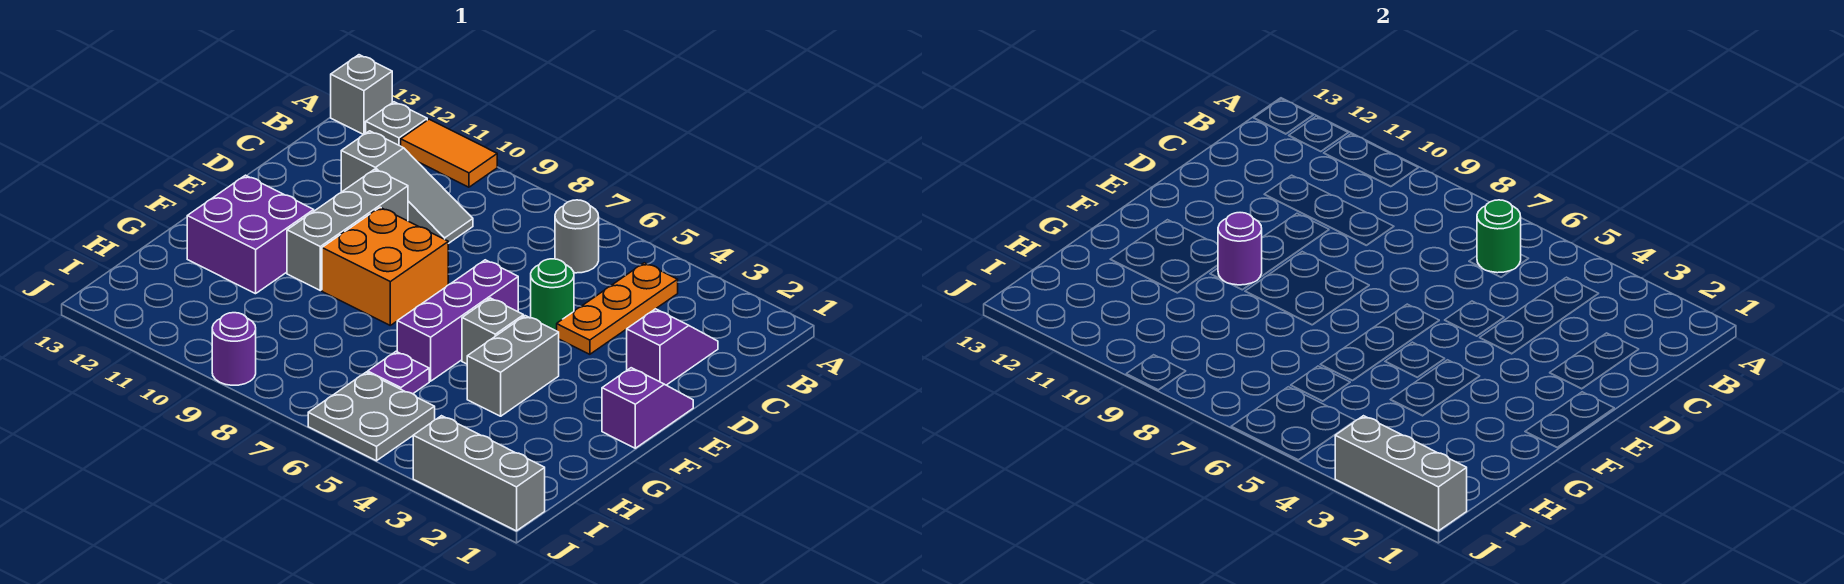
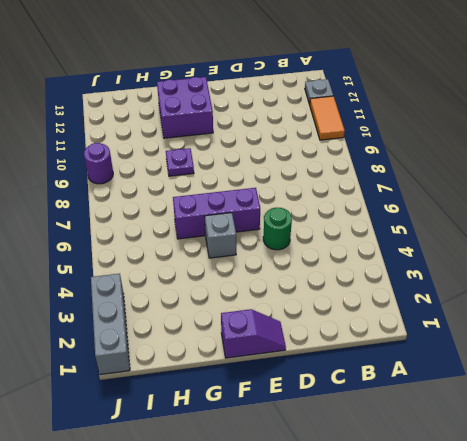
purple plate G9 level 1 -> purple plate H6 level 1
none -> grey brick A13 level 1
none -> orange plate B4:D4 level 1
none -> grey round brick B6 level 1

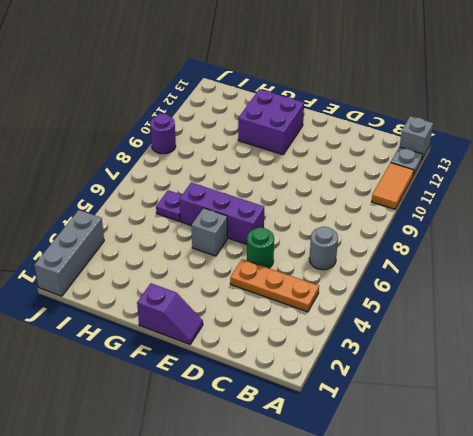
none -> purple slope C2:D2 level 1 top D
none -> grey slope C9:C11 level 1 top 11
none -> grey brick D10:F10 level 1

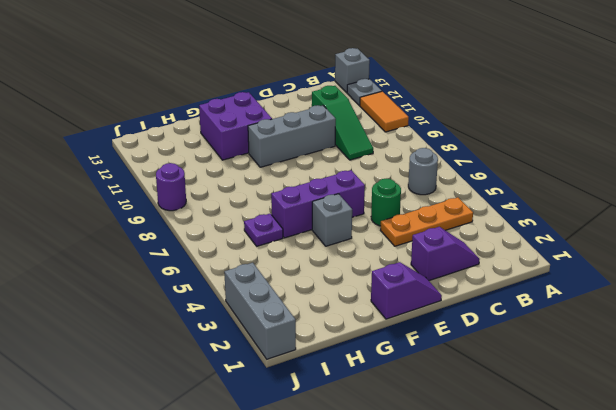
green slope C9:C11 level 1 top 11 -> grey slope C9:C11 level 1 top 11
none -> orange brick E8:F9 level 1
none -> grey brick F4:G4 level 1
none -> grey plate I5:J6 level 1

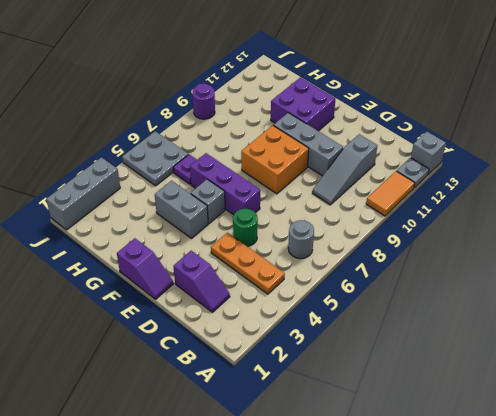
none -> green round brick B6 level 2
none -> purple round brick F10 level 2
none -> grey brick J1:J3 level 2

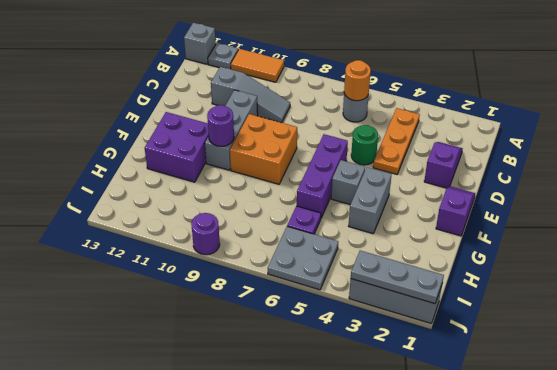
orange round brick B6 level 2 -> green round brick B6 level 2
grey plate J1:J3 level 2 -> grey brick J1:J3 level 2

